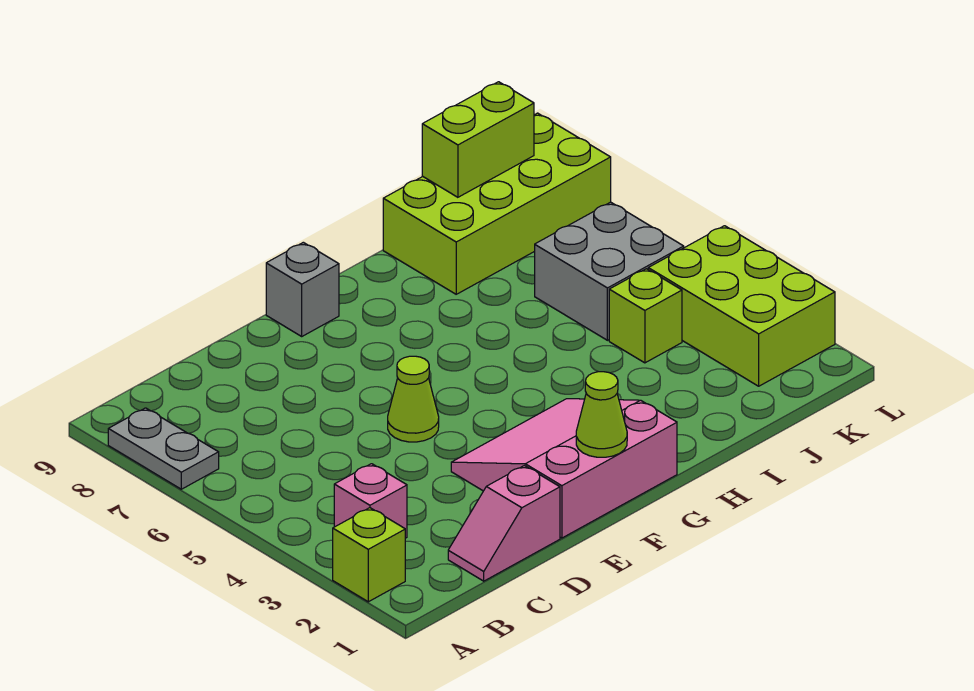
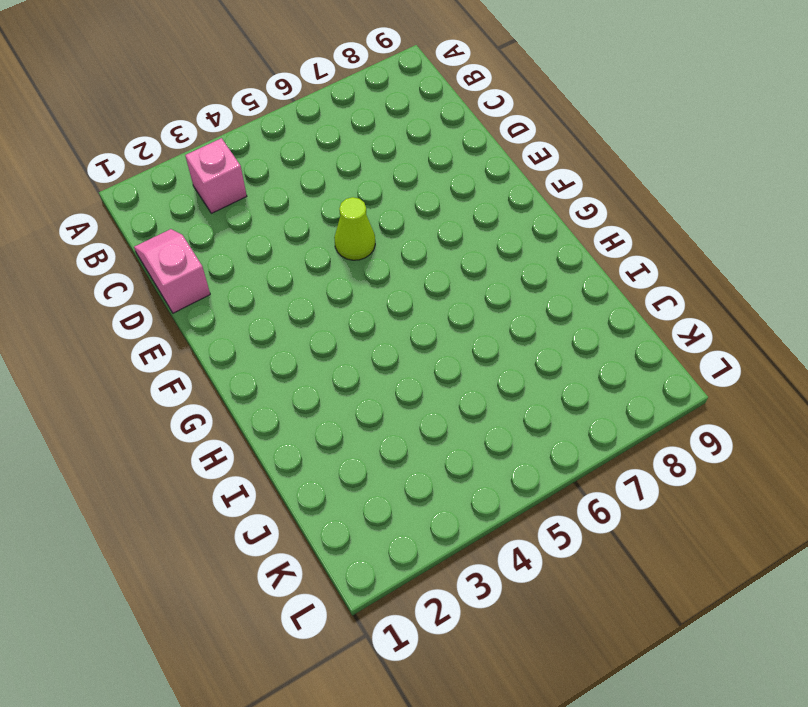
none -> lime brick A2 level 1
none -> grey plate A7:A8 level 1
none -> pink slope E1:G3 level 1 top 1

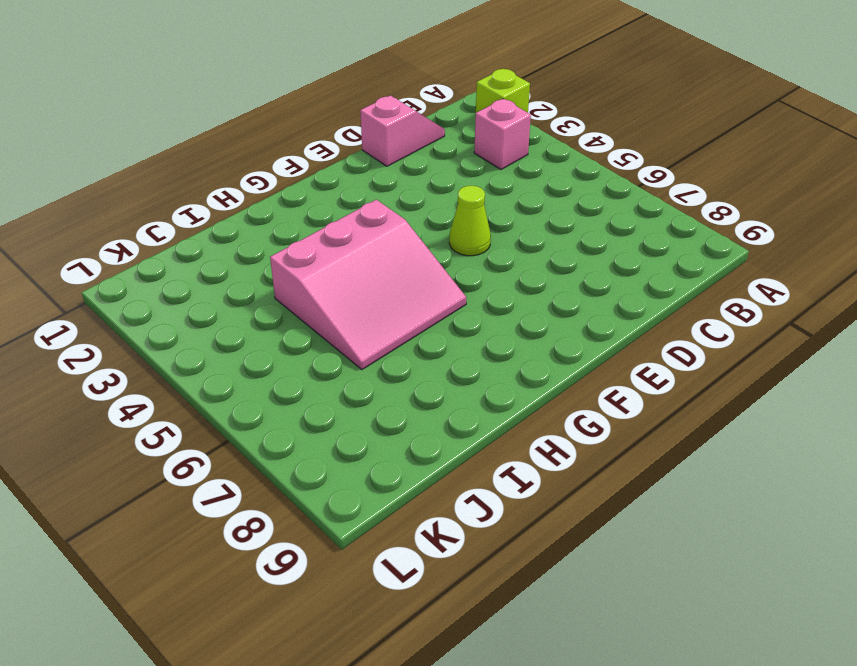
pink slope G4:I6 level 1 top 4 -> pink slope E1:G3 level 1 top 1
none -> grey plate A7:A8 level 1
none -> grey brick F9 level 1
none -> lime brick I8:L9 level 1

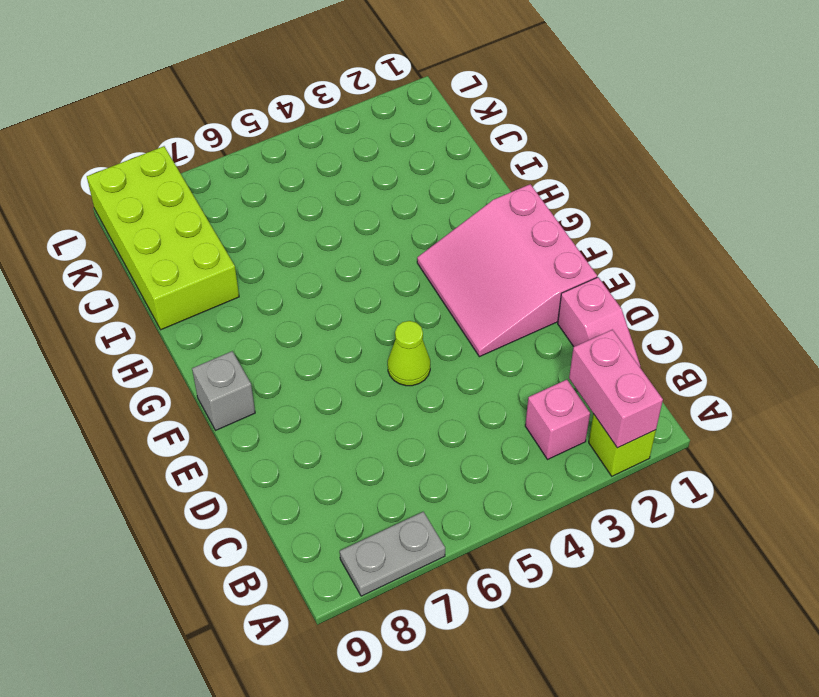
pink brick A2:B2 level 2 -> none
none -> lime brick J4 level 1
none -> grey brick J5:K6 level 1
none -> lime brick K2:L4 level 1

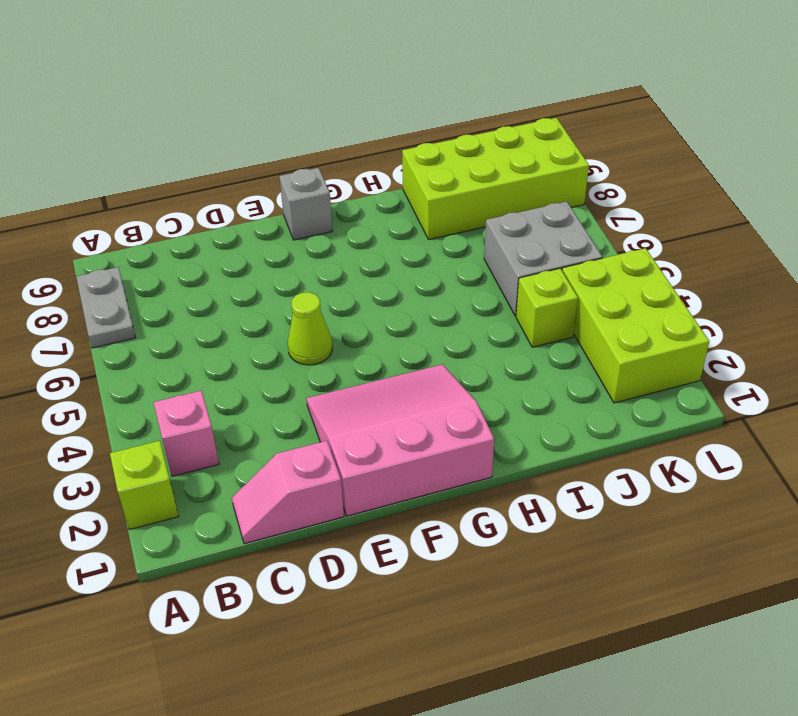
none -> lime cone F1 level 2
none -> lime brick J9:K9 level 2

